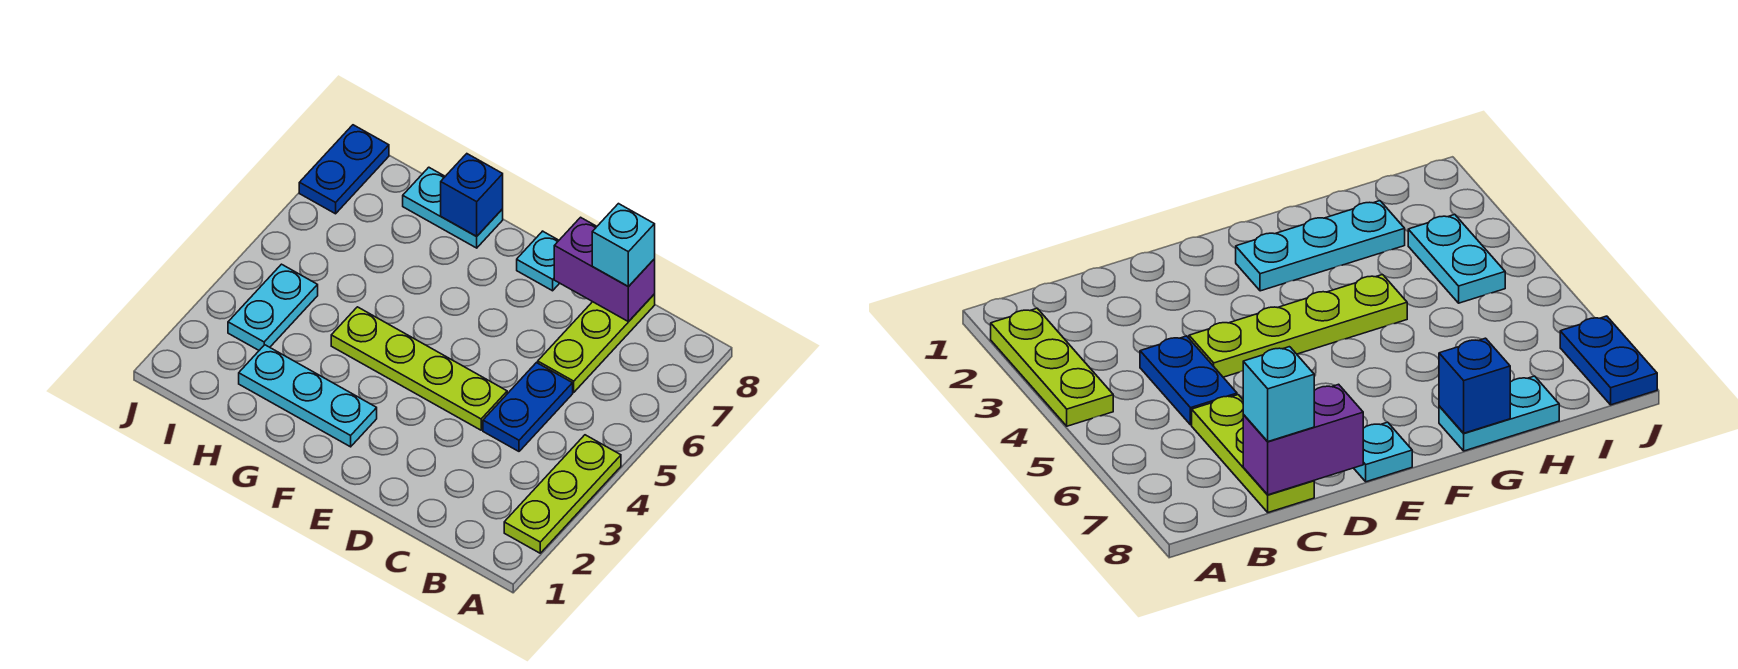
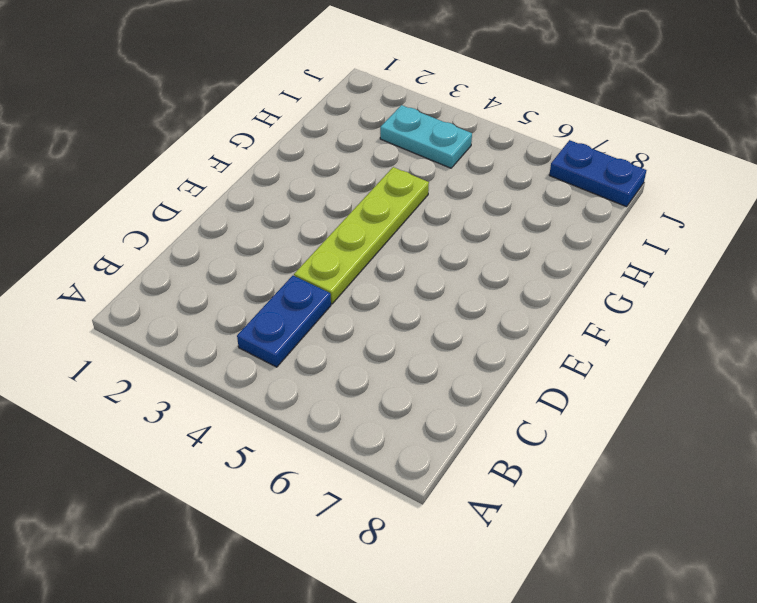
blue plate B4:C4 level 1 -> blue plate C4:C5 level 1
none -> lime plate A2:A4 level 1
none -> lime plate C6:C8 level 1
none -> cyan plate E8 level 1

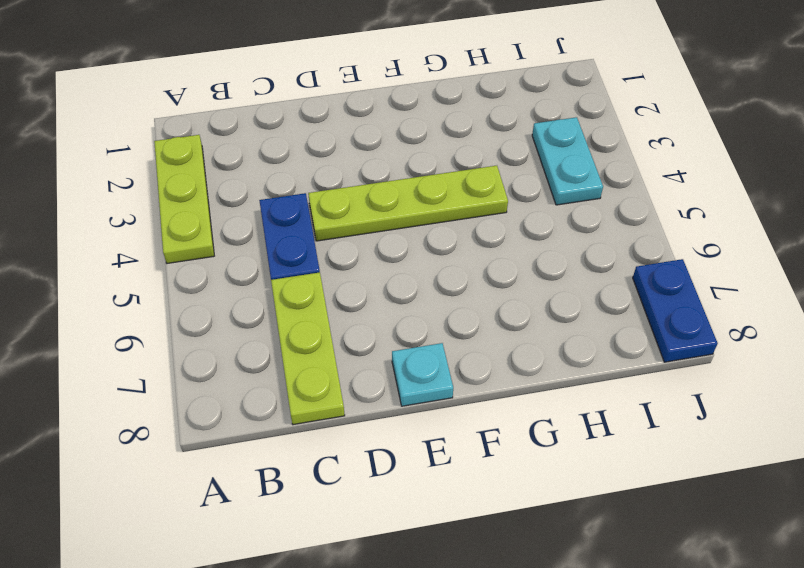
none -> cyan plate F2:H2 level 1
none -> cyan plate G8:H8 level 1
none -> purple brick C8:D8 level 2

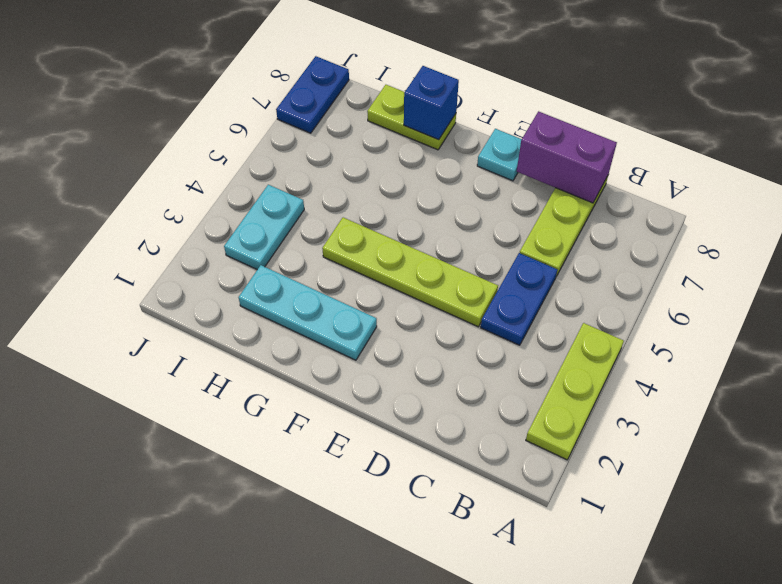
lime plate G8:H8 level 1 -> cyan plate G8:H8 level 1
none -> cyan brick C8 level 3

